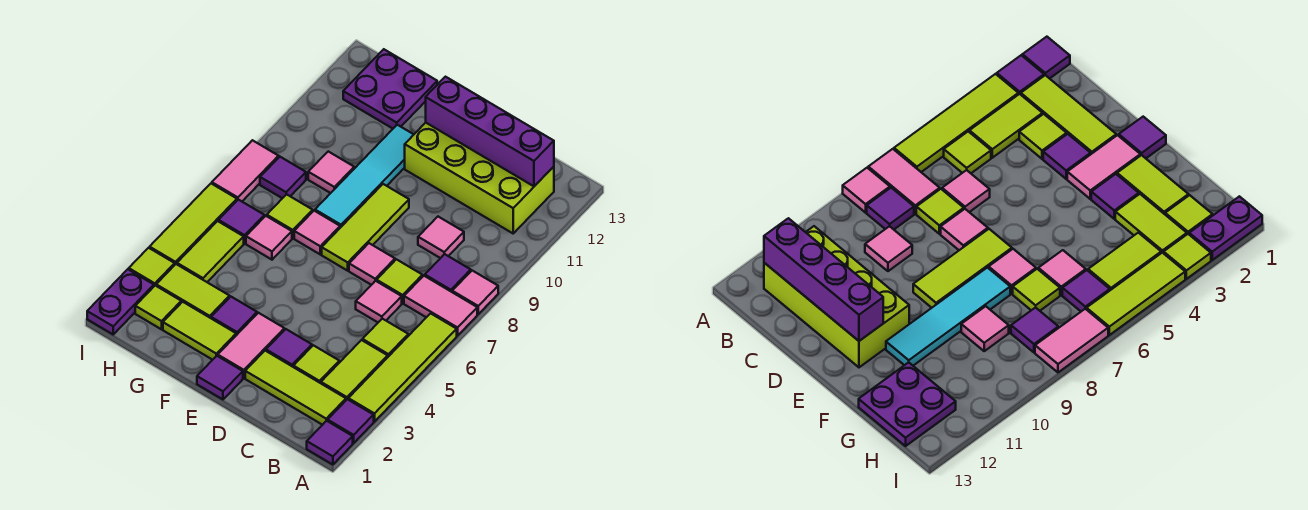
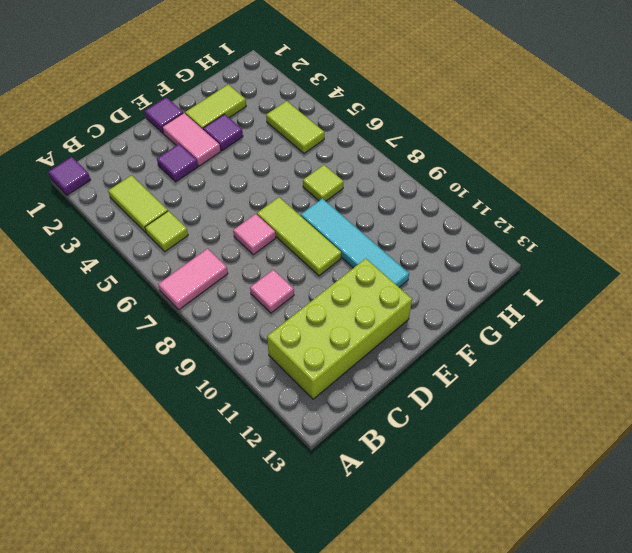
none -> purple tile A2 level 1
none -> lime tile A3:A6 level 1
none -> pink tile A8 level 1
none -> lime tile B2:D2 level 1

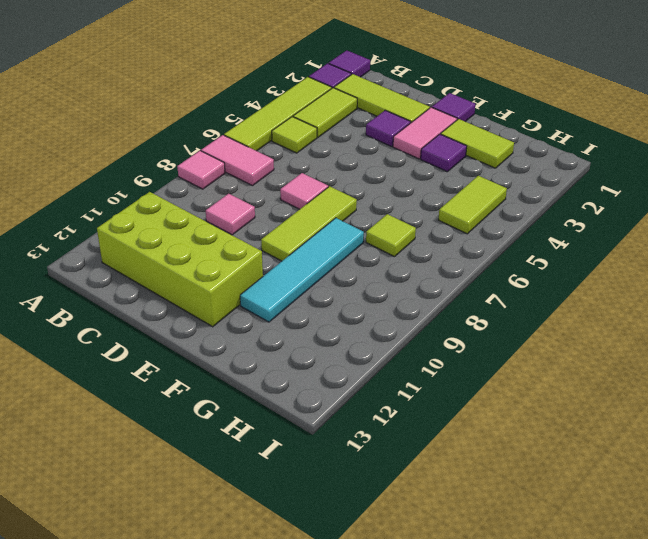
none -> purple tile B8 level 1
none -> lime tile C3 level 1
none -> pink tile C6 level 1
none -> lime tile C7 level 1

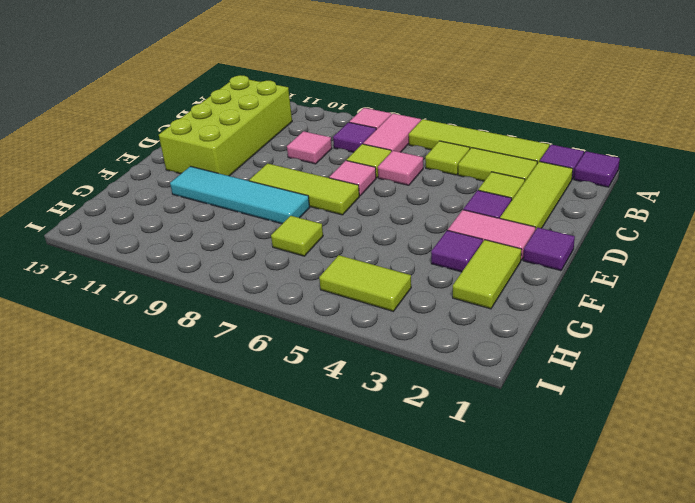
none -> pink tile F7 level 1
none -> lime tile G3:H3 level 1
none -> pink tile G6 level 1
none -> pink tile G9 level 1

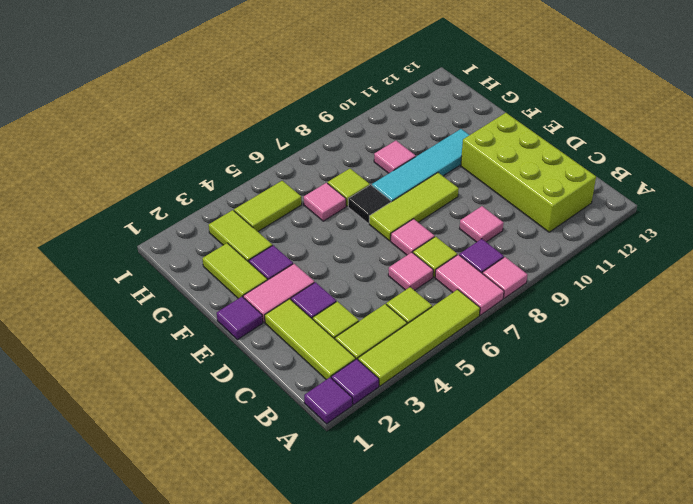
black tile F7 level 1 -> pink tile F7 level 1
none -> purple plate G12:H13 level 1
none -> lime tile H2 level 1
none -> purple tile H6 level 1
none -> purple tile H8 level 1

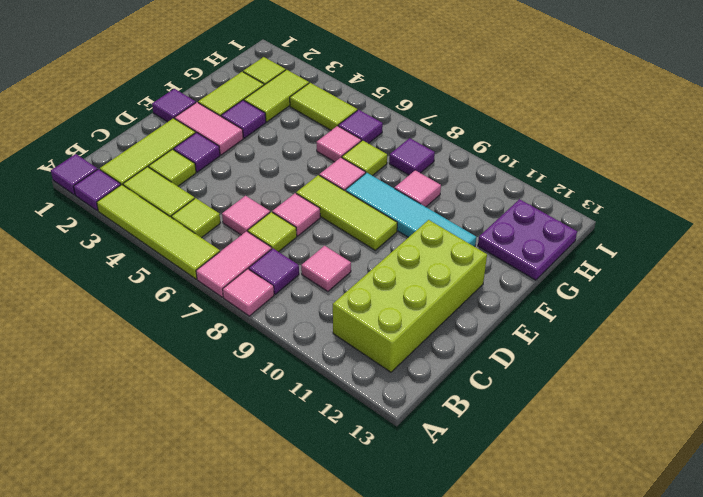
none -> purple plate I1:I2 level 1
none -> lime tile I3 level 1
none -> lime tile I4:I6 level 1
none -> pink tile I7:I8 level 1

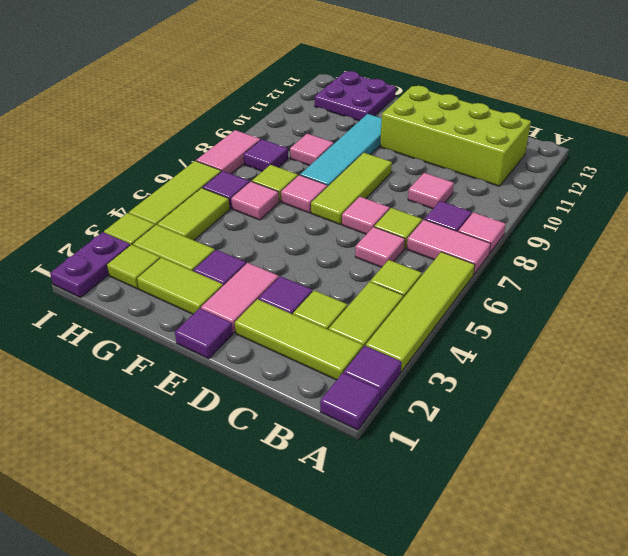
none -> purple brick B12:E12 level 2

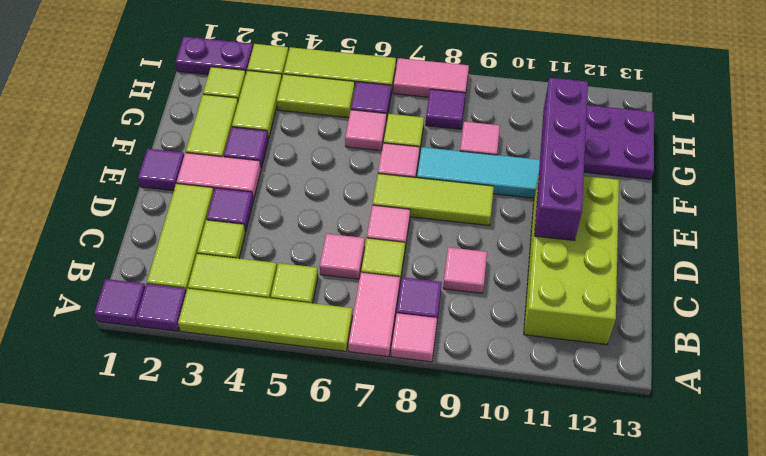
purple brick D11:G11 level 2 -> purple brick B12:E12 level 2

